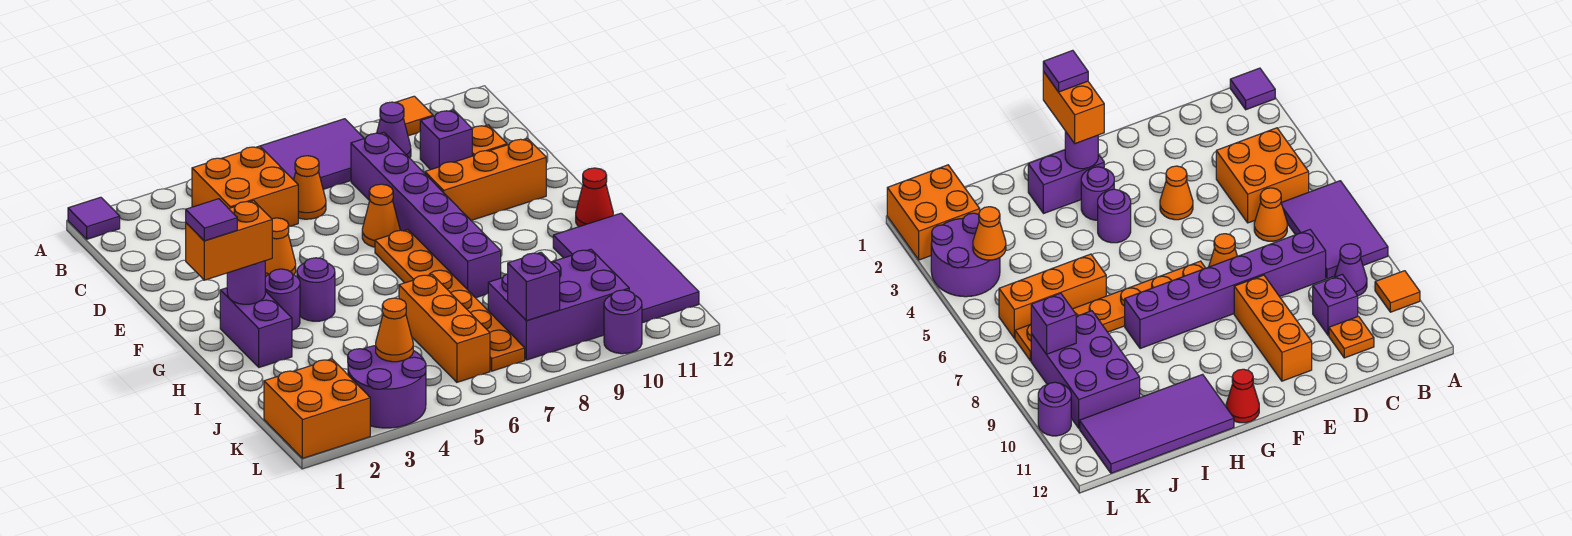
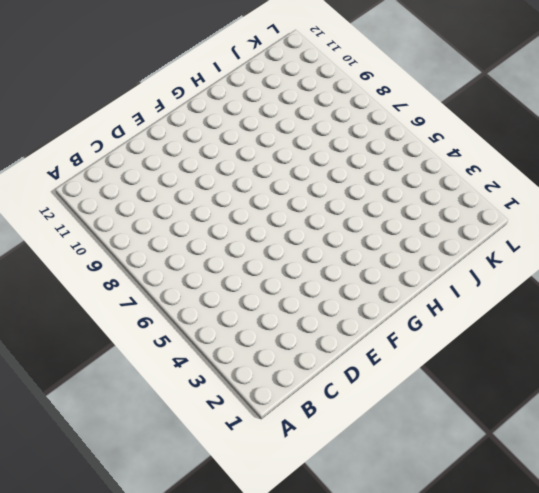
none -> purple tile A1 level 1
none -> purple tile A6:B8 level 1
none -> orange tile A10 level 1

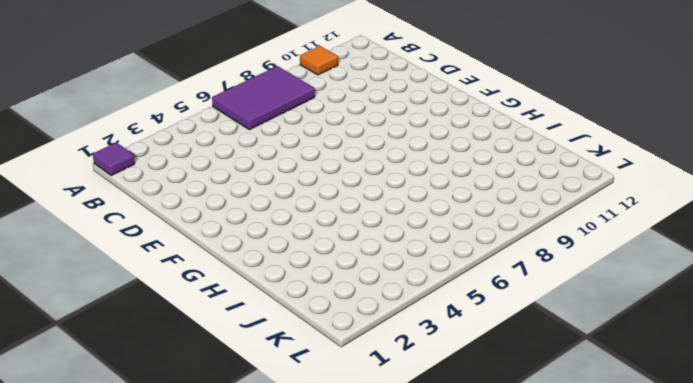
none -> orange brick B4:C5 level 1
none -> purple cone B9 level 1
none -> orange cone C6 level 1

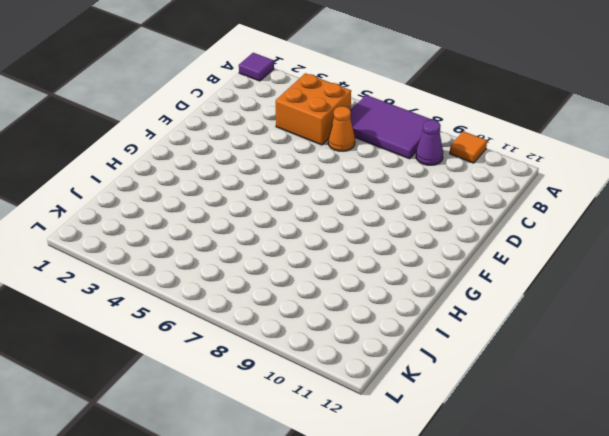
none -> purple brick C8:H8 level 1
none -> purple brick C10 level 1
none -> orange plate C11 level 1

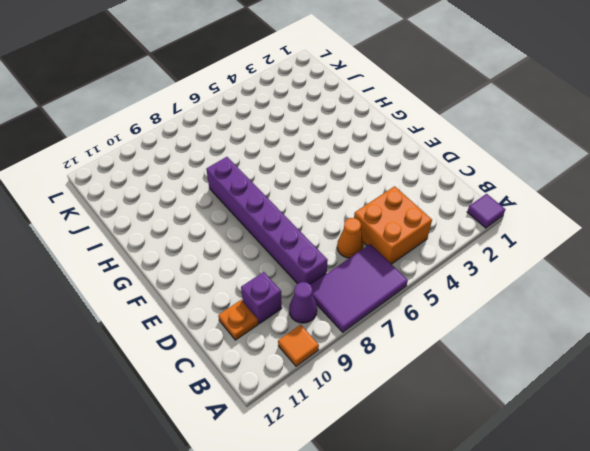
none -> orange cone E4 level 1
none -> orange cone E7 level 1
none -> orange brick E9:E11 level 1

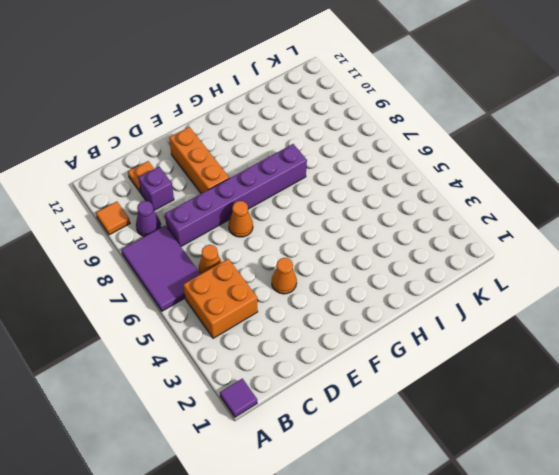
none -> orange plate F7:K7 level 1
none -> purple brick G2:H2 level 1
none -> purple round brick G3 level 1

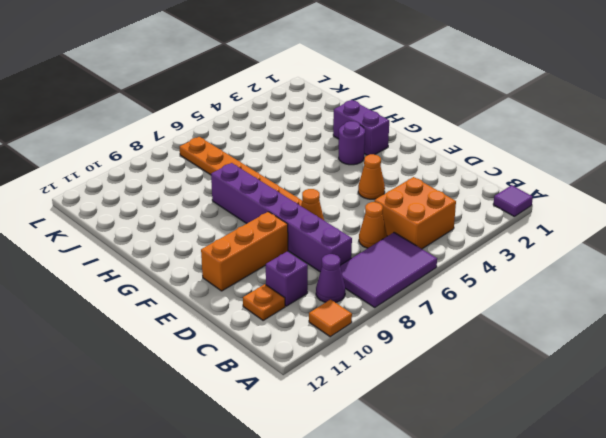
none -> purple round brick G4 level 1
none -> red cone G12 level 1
none -> purple tile H11:K12 level 1

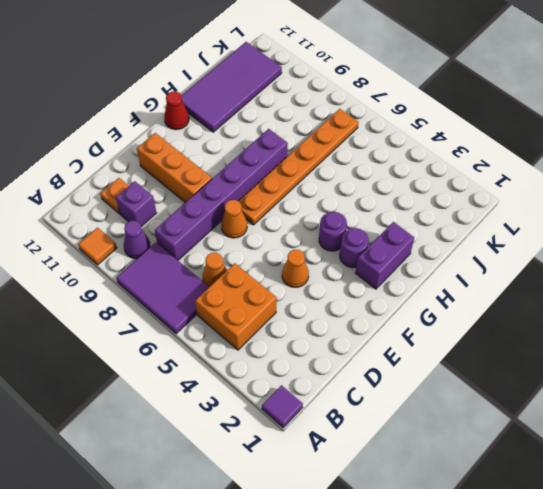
none -> orange brick I6:K6 level 1
none -> purple brick J8:K10 level 1
none -> orange brick K1:L2 level 1

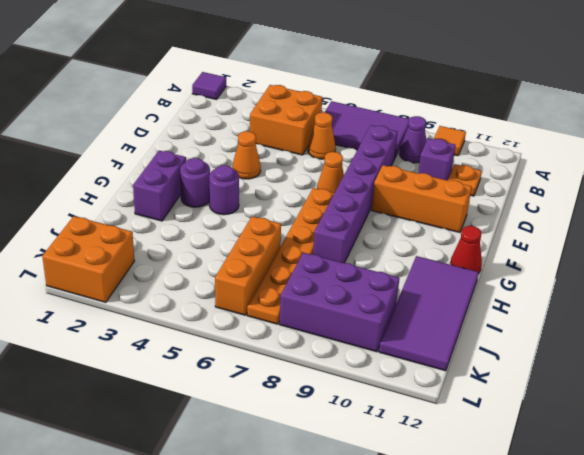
none -> purple round brick K3:L4 level 1
none -> purple round brick L10 level 1
none -> purple round brick G2 level 2

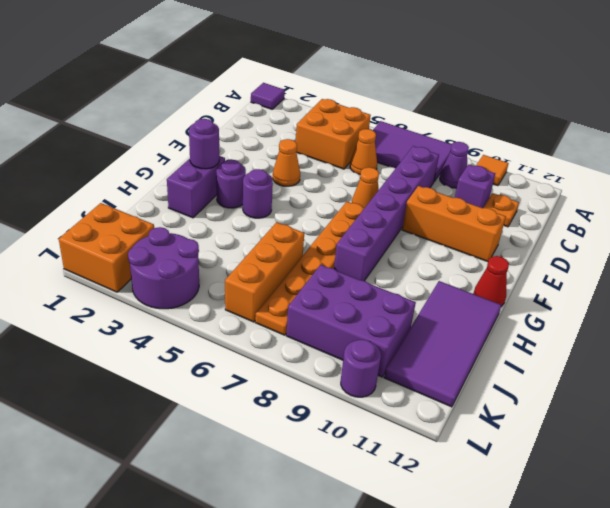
none -> orange cone K4 level 2
none -> purple brick K8 level 2
none -> orange brick G1:G2 level 3

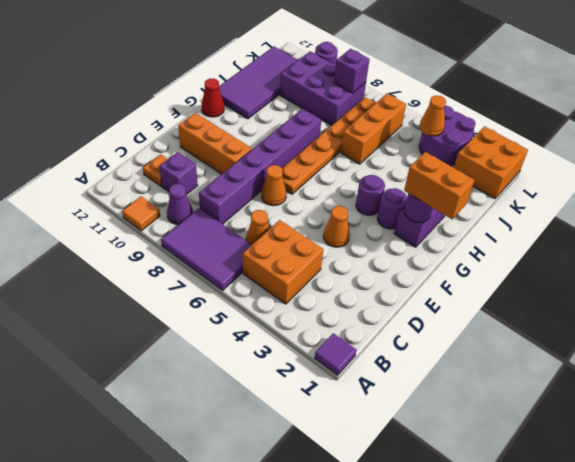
none -> purple tile G1 level 4

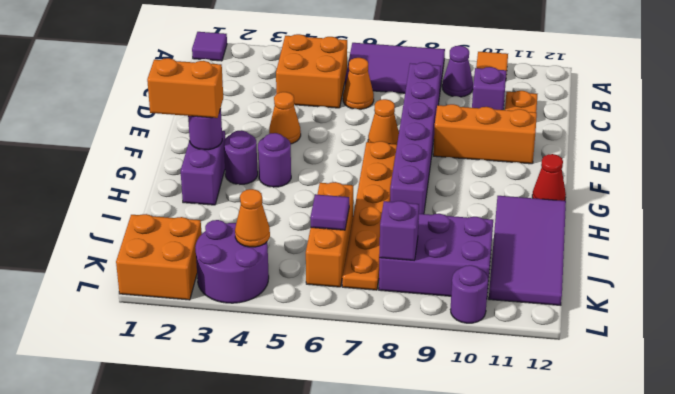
purple tile J6 level 2 -> purple tile G1 level 4

